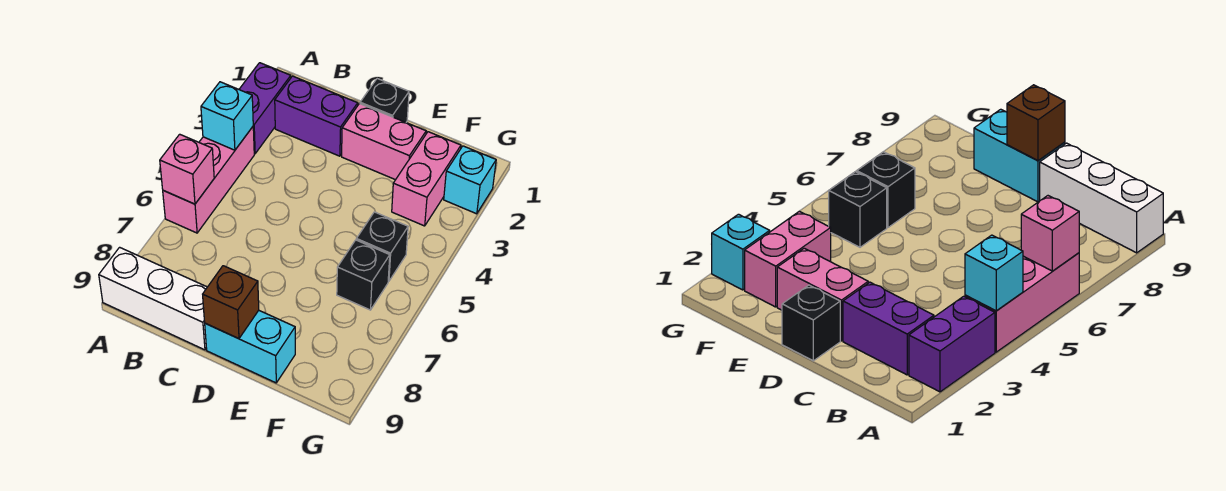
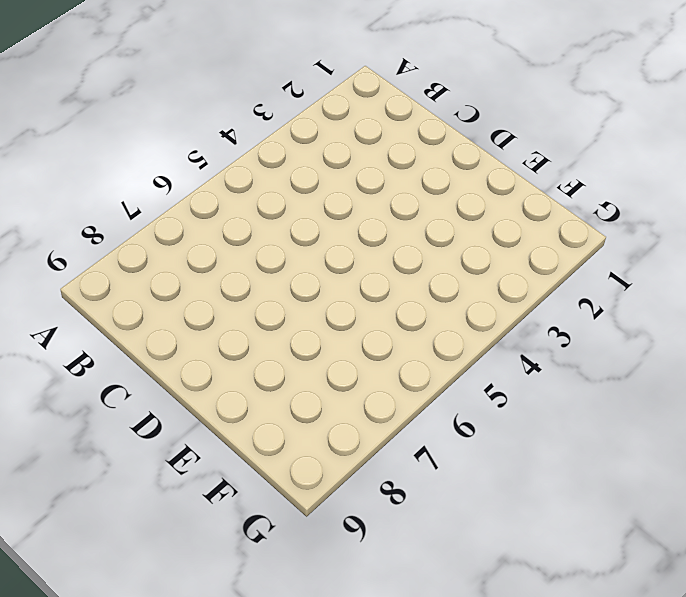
none -> purple brick A2:A3 level 1
none -> pink brick A4:A6 level 1
none -> white brick A9:C9 level 1

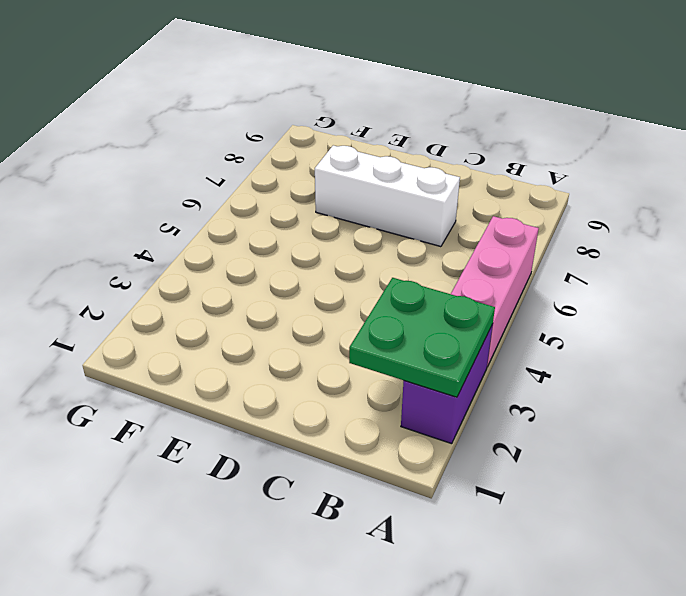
green plate A2:B3 level 2 -> none
white brick C7:E7 level 1 -> white brick A9:C9 level 1
none -> purple brick B2:C2 level 1
none -> black brick D1 level 1
none -> pink brick D2:E2 level 1

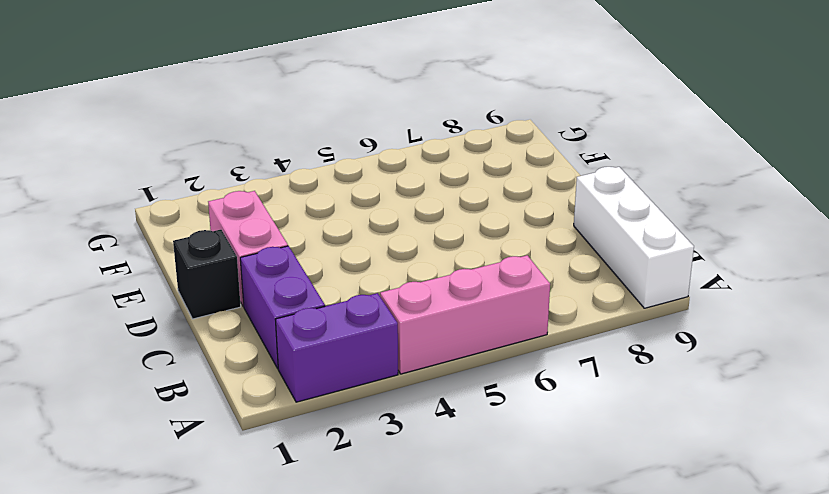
none -> cyan brick D9:E9 level 1
none -> pink brick F2:F3 level 1
none -> black brick F5 level 1

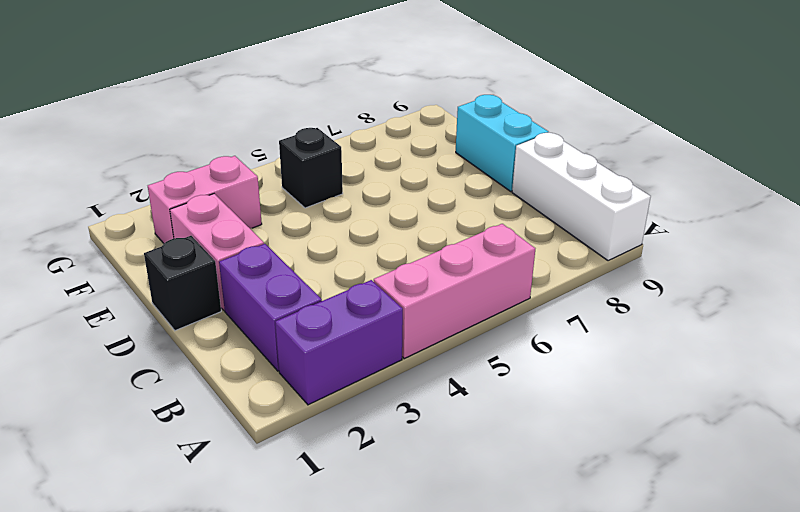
none -> black brick F6 level 1
none -> cyan brick G2 level 1
none -> cyan brick A4 level 2

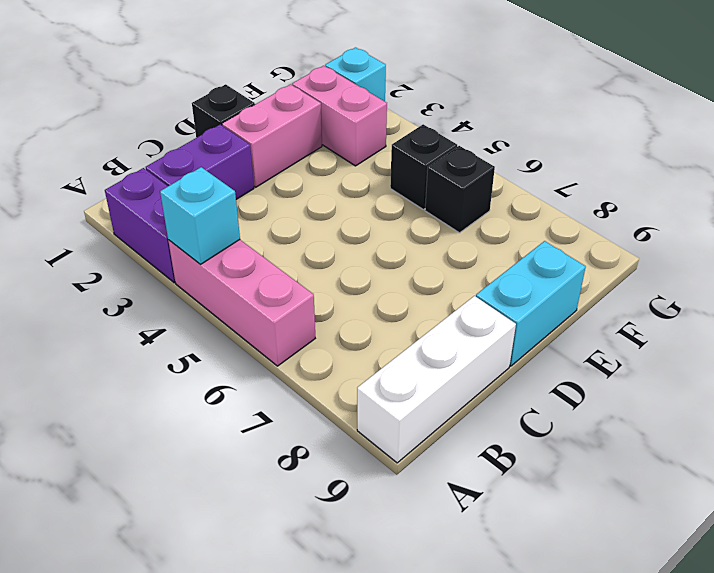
none -> pink brick A6 level 2
none -> brown brick D9 level 2

